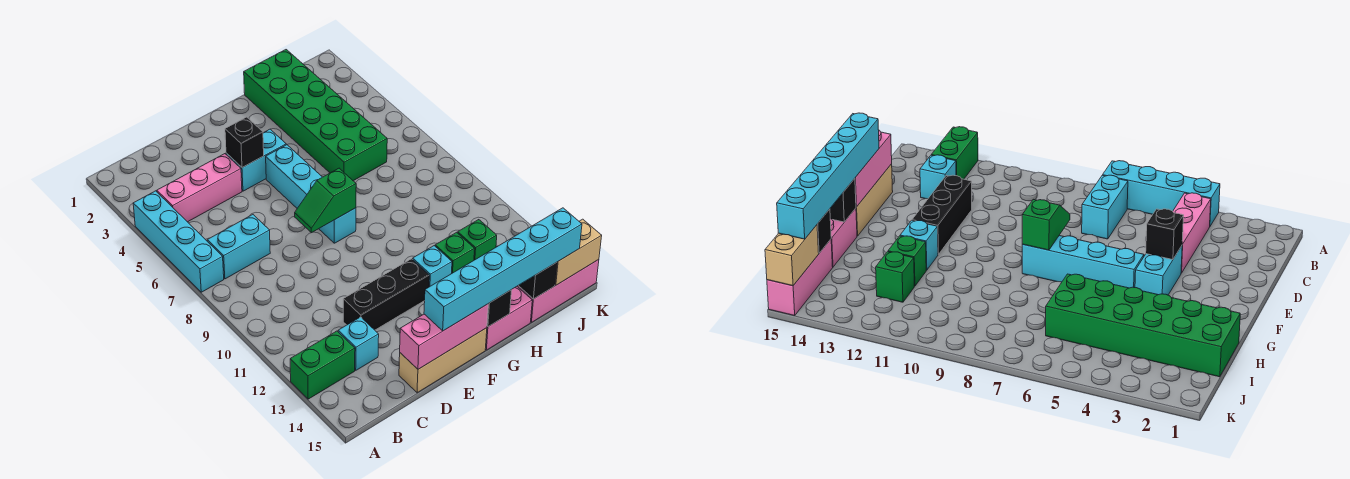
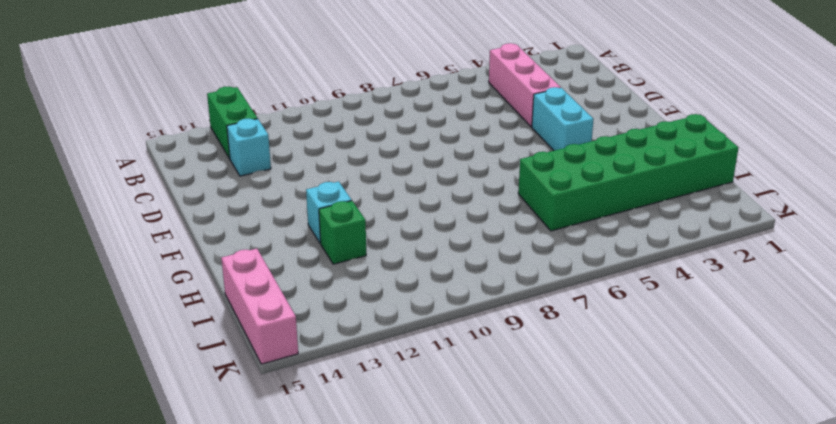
none -> cyan brick A4:A7 level 1
none -> cyan brick B7:C7 level 1
none -> black brick D12:F12 level 1

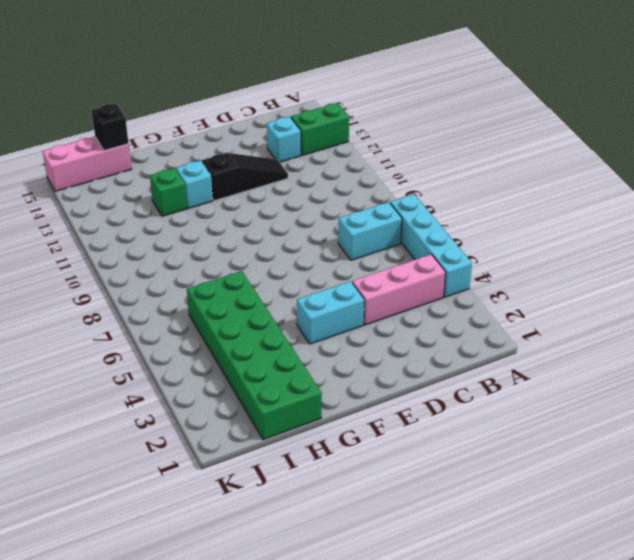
black slope D12:F12 level 1 top F -> black brick D12:F12 level 1
none -> tan brick D15:F15 level 1
none -> cyan brick F5:F8 level 1
none -> pink brick G15:H15 level 1

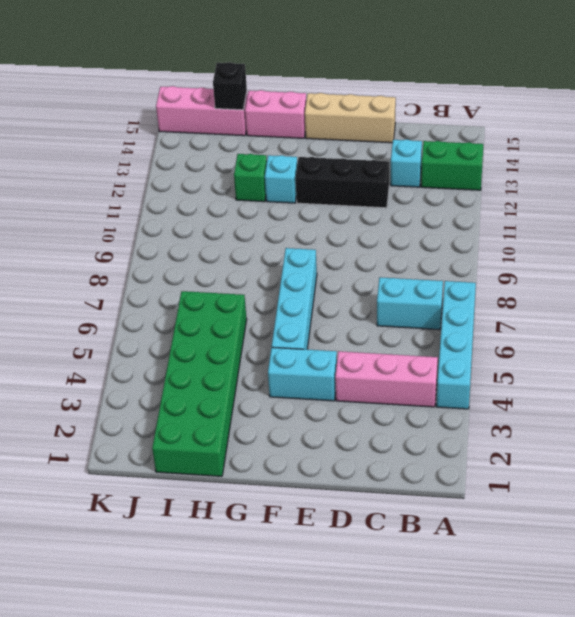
none -> green brick I12 level 1
none -> pink brick D15:F15 level 2
none -> black brick E4 level 2

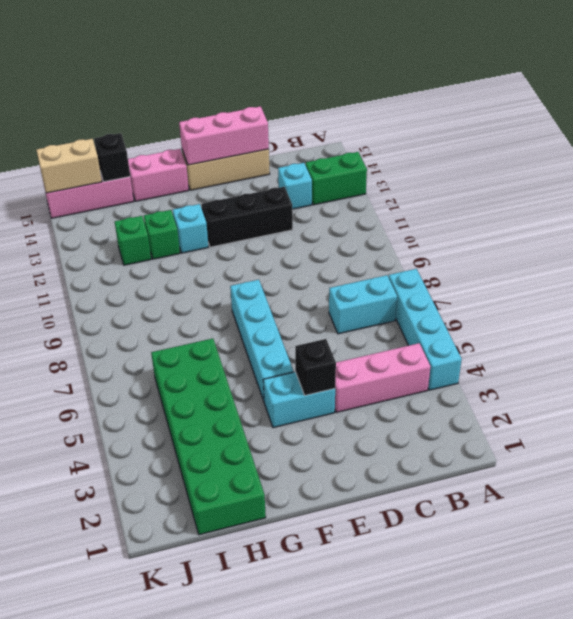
none -> green slope E8:F8 level 2 top F
none -> black brick G15 level 2
none -> cyan brick E15:J15 level 3

